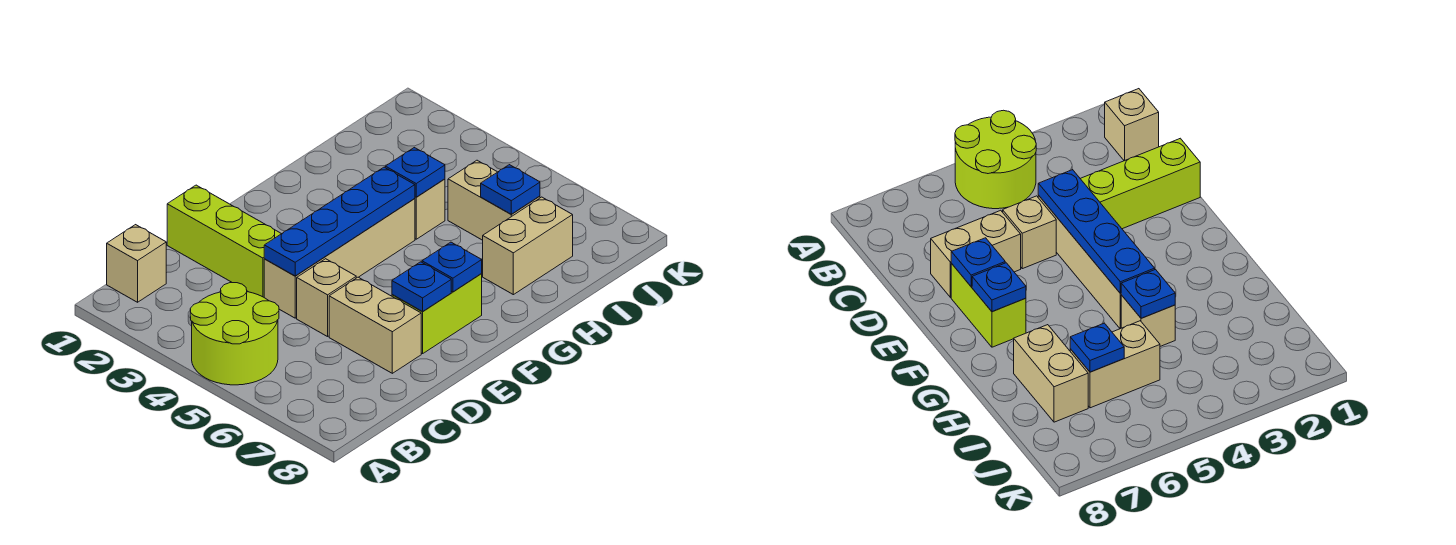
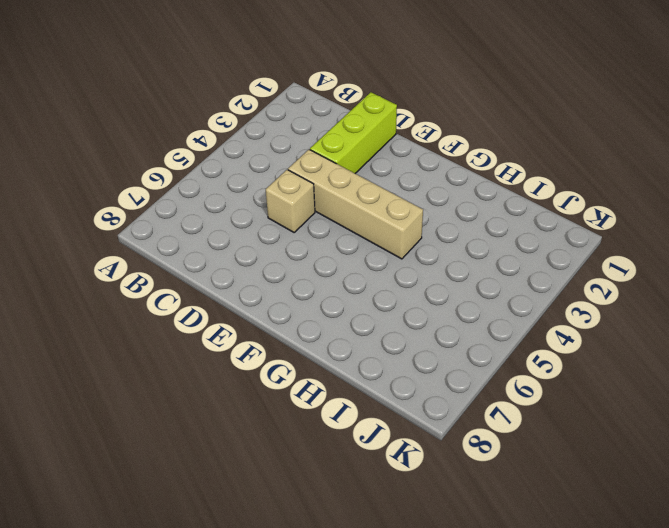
none -> lime round brick A4:B5 level 1
none -> tan brick B1 level 1
none -> tan brick D6:D7 level 1

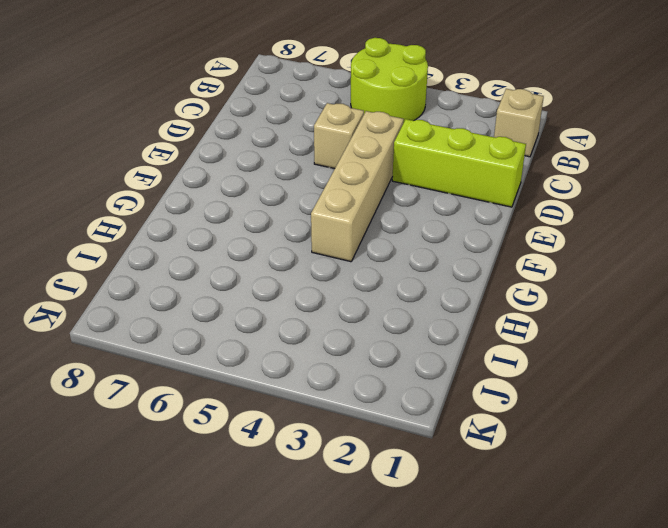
none -> tan brick D6:D7 level 1
none -> lime brick E7:F7 level 1
none -> tan brick H4 level 1

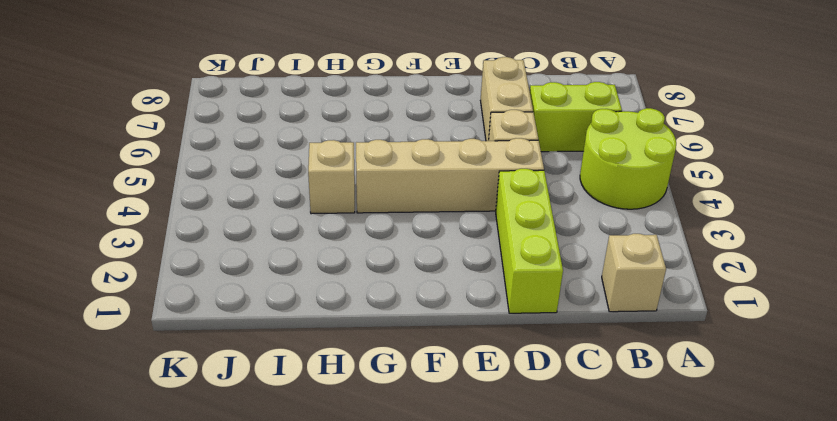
lime brick B6:C6 level 1 -> lime brick E7:F7 level 1
none -> tan brick H7:I7 level 1
none -> tan brick I5:I6 level 1
none -> blue plate D4:G4 level 2

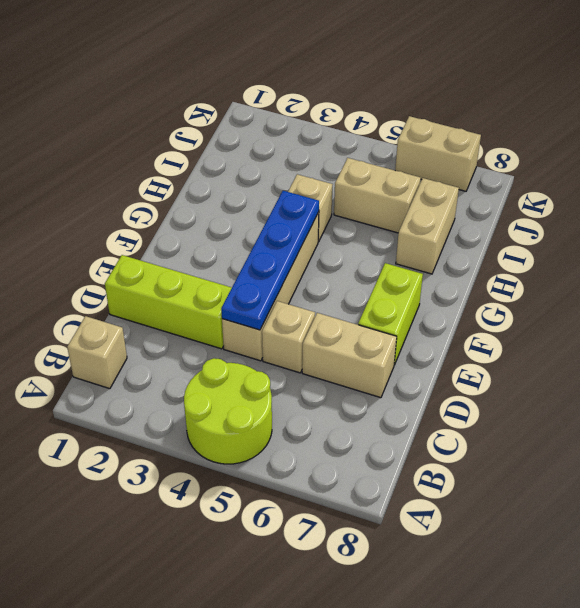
tan brick K6:K7 level 1 -> none
none -> blue plate E7 level 2
none -> blue plate F7 level 2
none -> blue plate H4 level 2

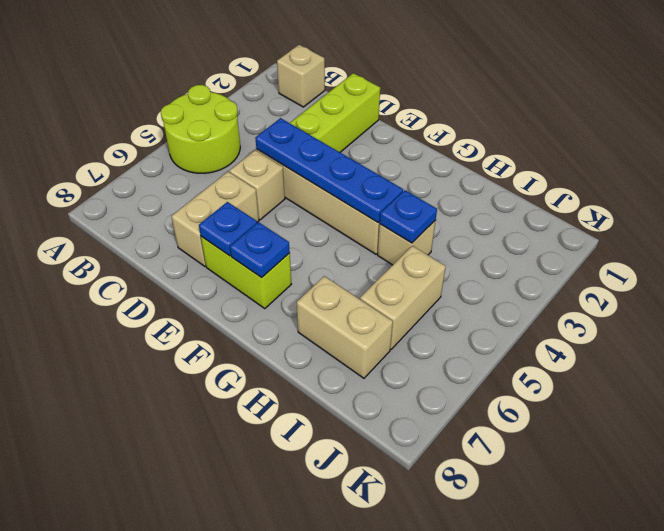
none -> blue plate I6 level 2

